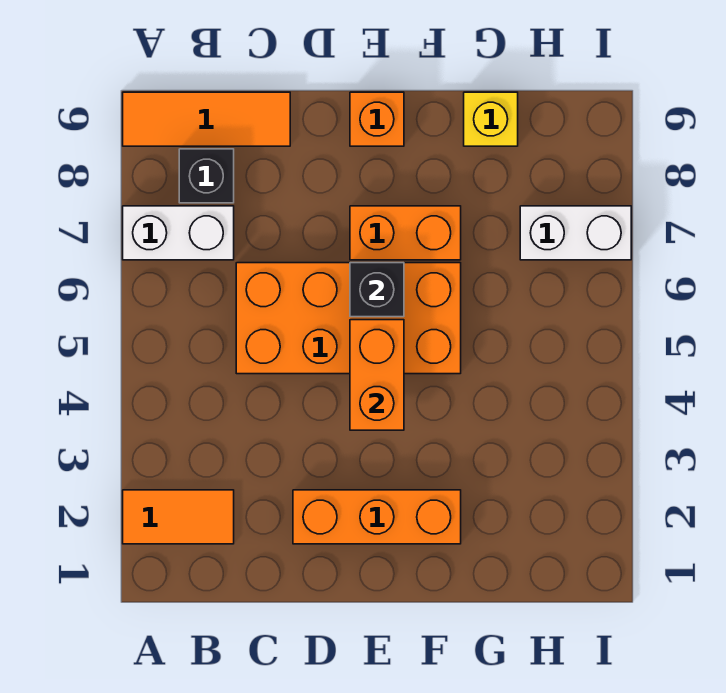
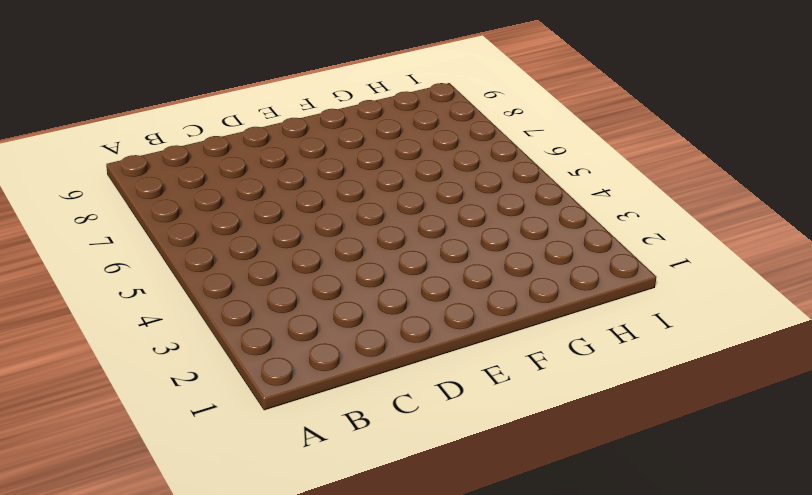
none -> orange tile A2:B2 level 1
none -> white brick A7:B7 level 1
none -> orange tile A9:C9 level 1

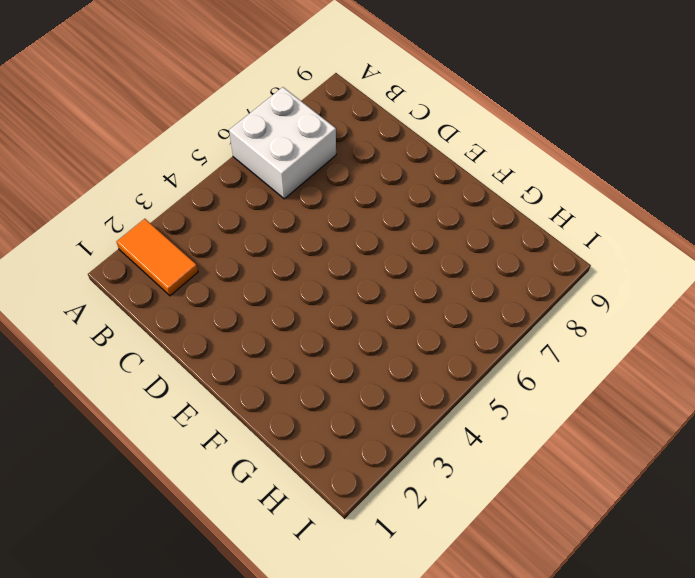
white brick A6:B7 level 1 -> white brick A7:B7 level 1
none -> orange tile A9:C9 level 1
none -> black brick B8 level 1
none -> orange brick C5:F6 level 1

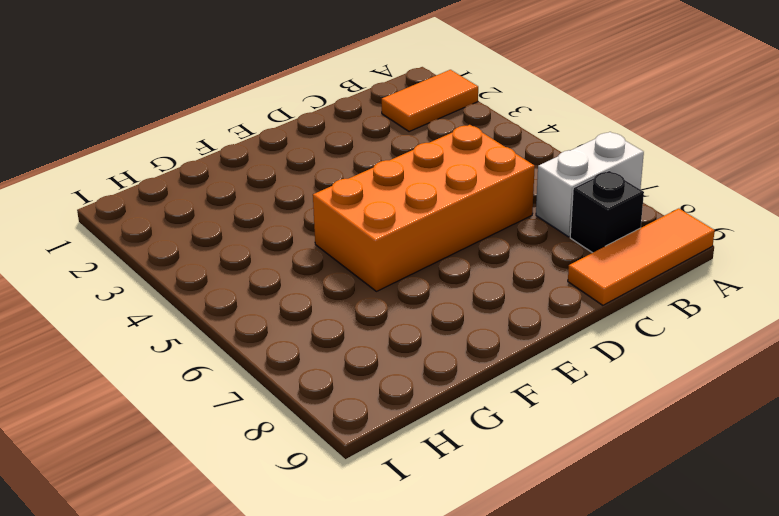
none -> orange brick D2:F2 level 1
none -> orange brick E7:F7 level 1
none -> orange brick E9 level 1

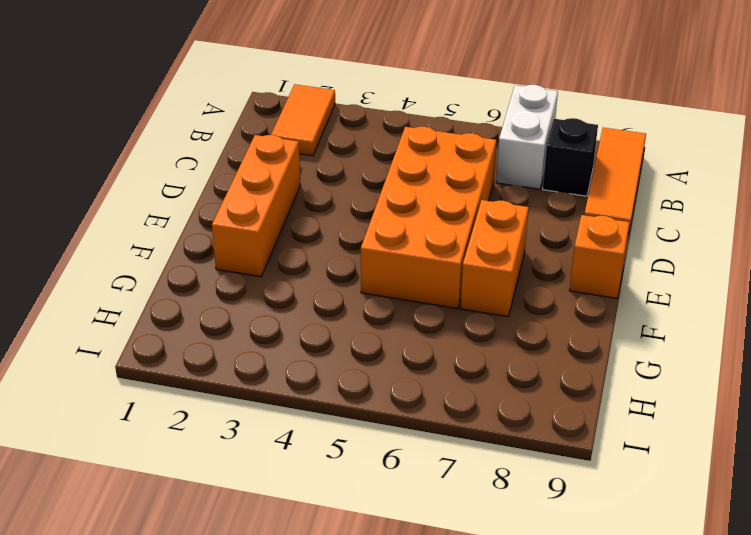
none -> yellow brick G9 level 1
none -> white brick H7:I7 level 1
none -> orange brick E4:E5 level 2

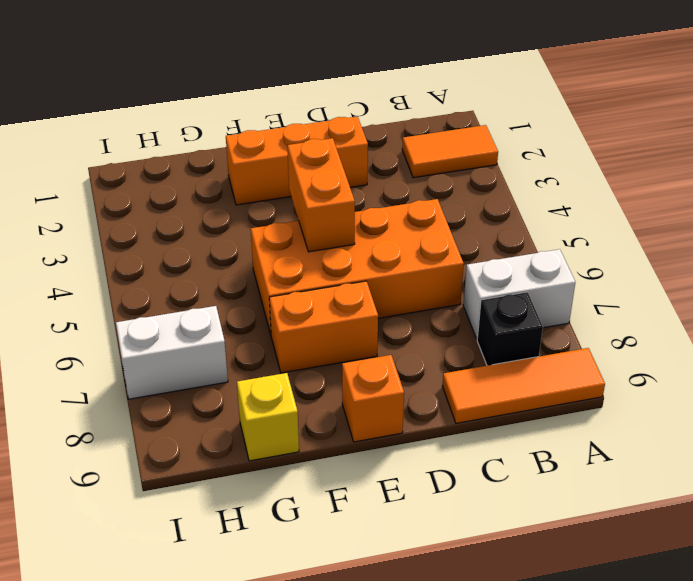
none -> black brick E6 level 2

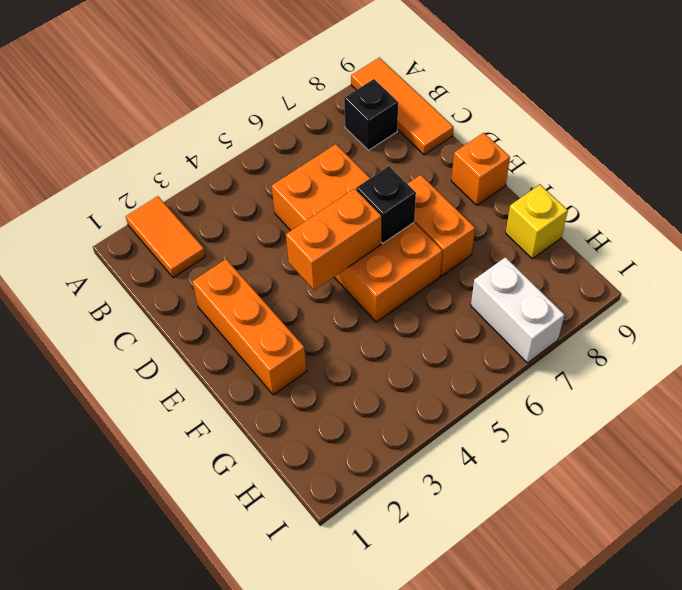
none -> white brick A7:B7 level 1

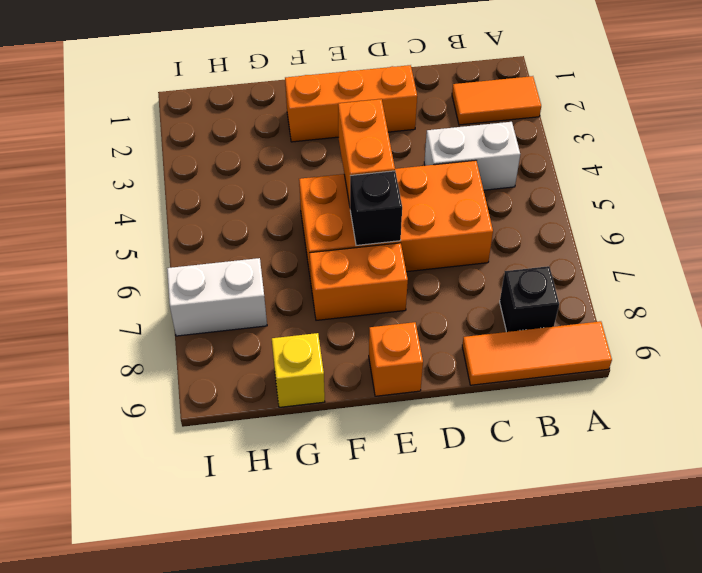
white brick B4:C4 level 1 -> white brick A7:B7 level 1

